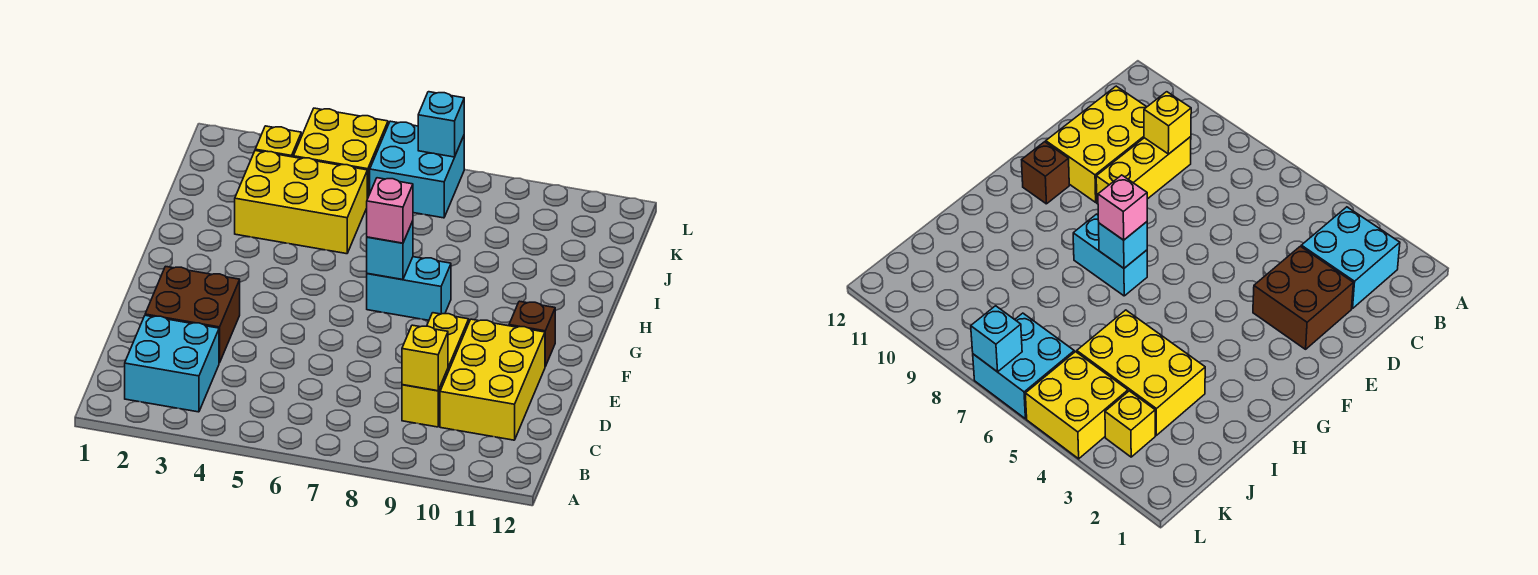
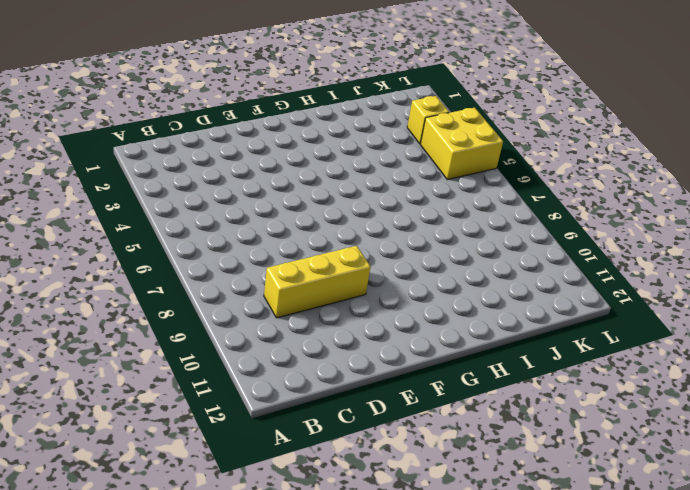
none -> cyan brick B2:C3 level 1
none -> yellow brick C10:E11 level 1
none -> brown brick D2:E3 level 1

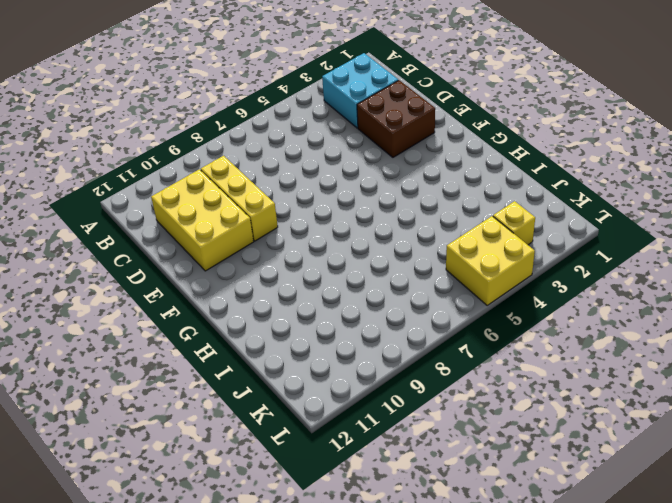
none -> brown brick F11 level 1
none -> cyan brick G7:G8 level 1
none -> yellow brick I3:J5 level 1

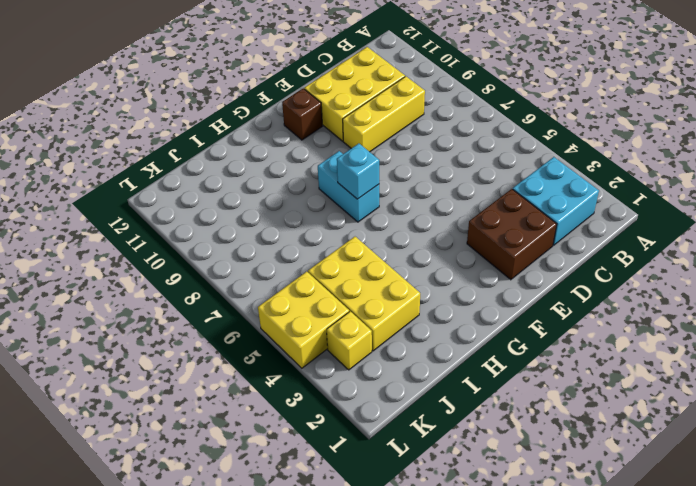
none -> cyan brick K6:L7 level 1
none -> yellow brick C9 level 2
none -> cyan brick L7 level 2

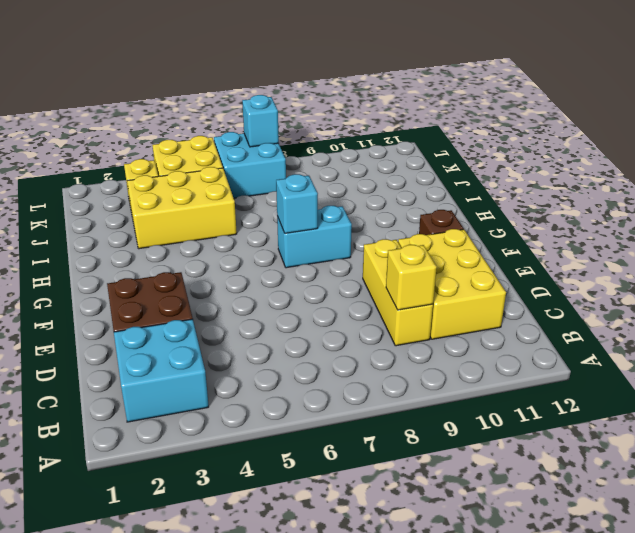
none -> pink brick G7 level 3

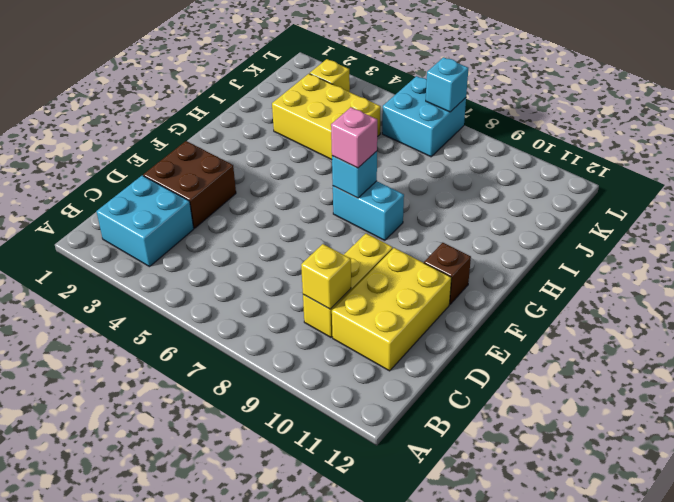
none -> yellow brick K4:L5 level 1

